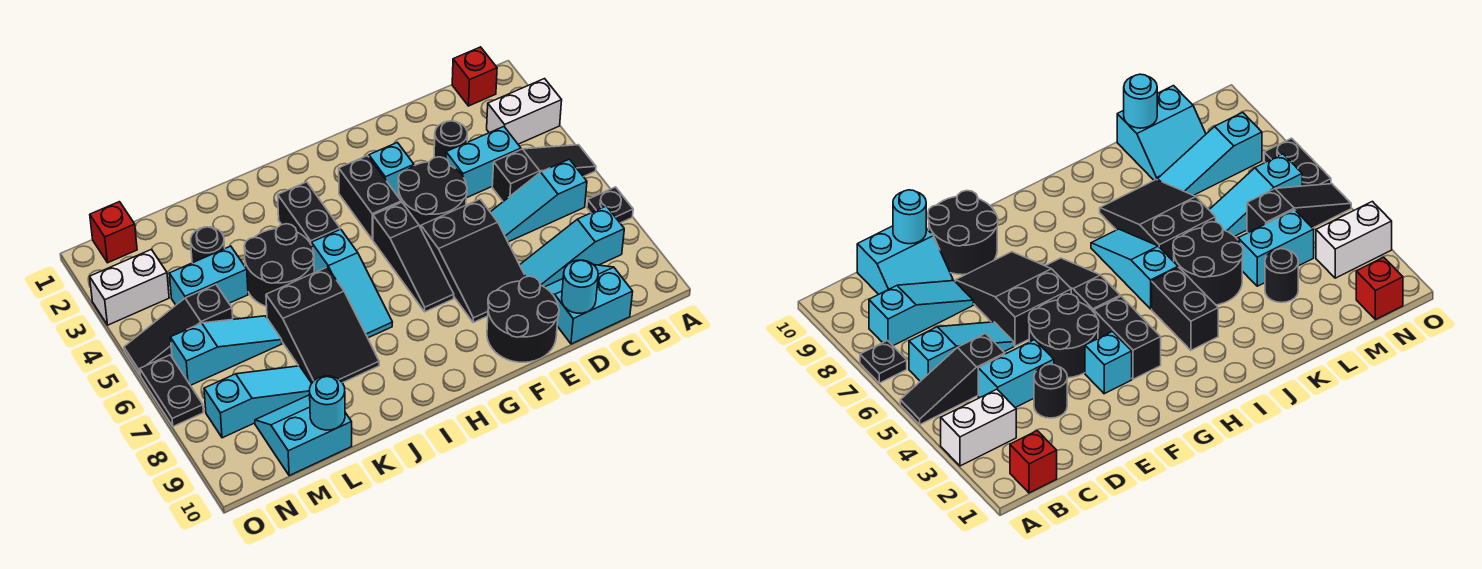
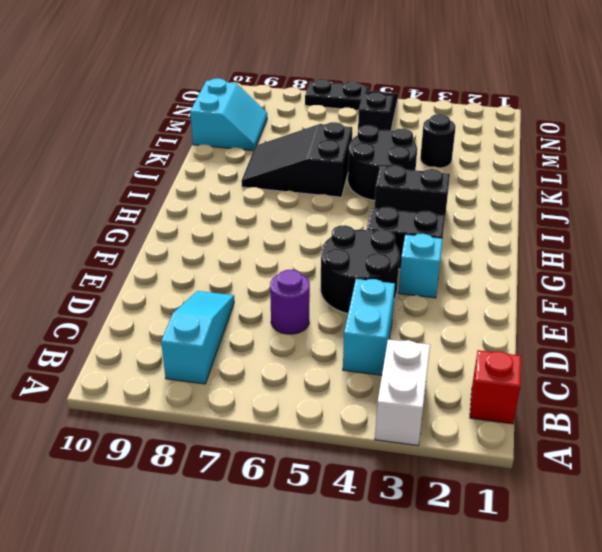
purple round brick D6 level 1 -> cyan slope B6:D6 level 1 top B
none -> black slope A5:C5 level 1 top C
none -> black plate A7 level 1
none -> cyan slope C9:D10 level 1 top 10
none -> black round brick D3 level 1

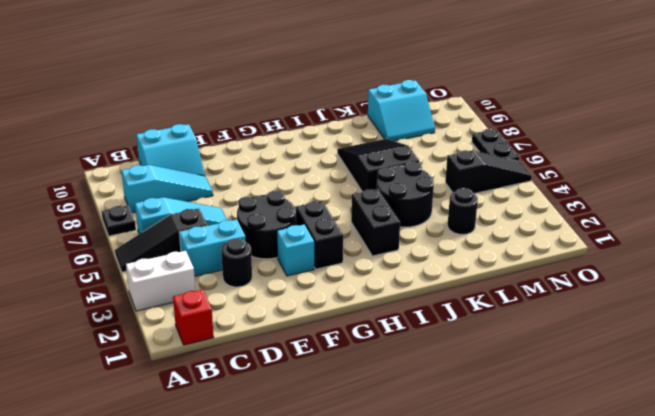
none -> black slope E6:F8 level 1 top 6
none -> black round brick E9:F10 level 1
none -> black slope G5:G7 level 1 top 5
none -> cyan slope I5:I7 level 1 top 5

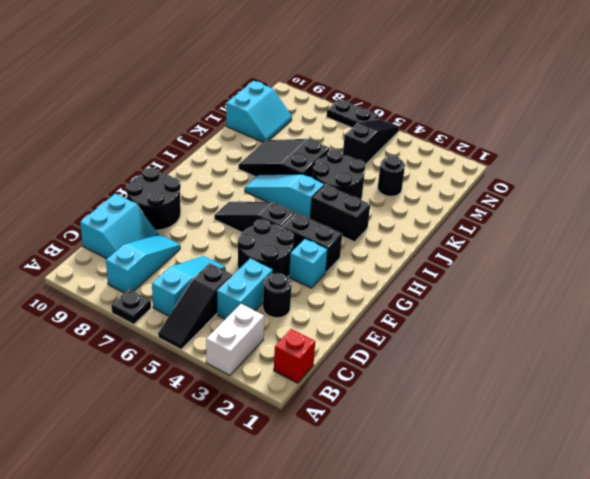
none -> black slope E6:F8 level 1 top 6
none -> cyan brick L4:M4 level 1
none -> cyan slope L6:N6 level 1 top N
none -> cyan slope L8:N8 level 1 top N

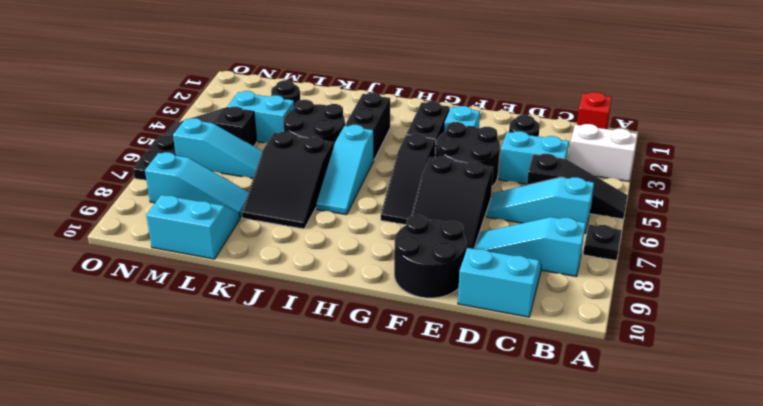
none -> red brick N1 level 1
none -> white brick N3:O3 level 1
none -> cyan round brick D10 level 2
none -> cyan round brick L10 level 2

